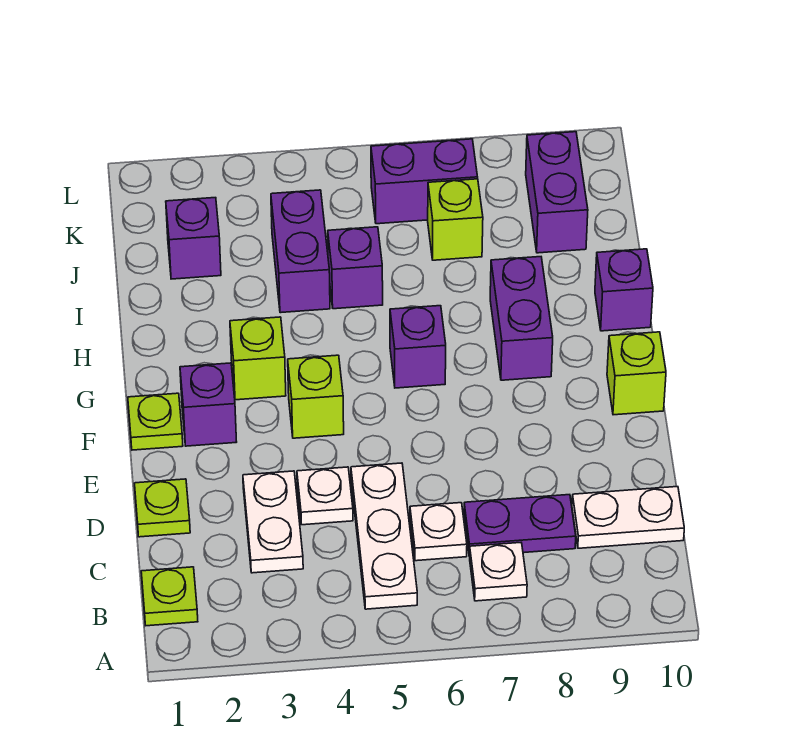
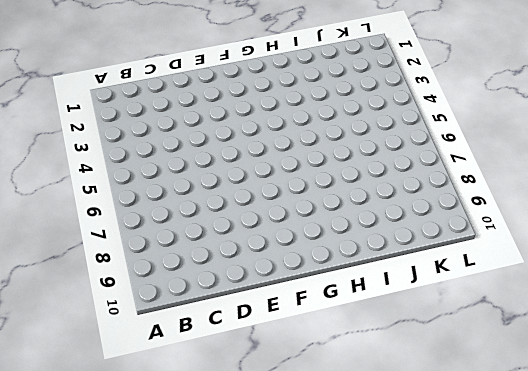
none -> lime plate B1 level 1
none -> white plate B5:D5 level 1
none -> white plate B7 level 1

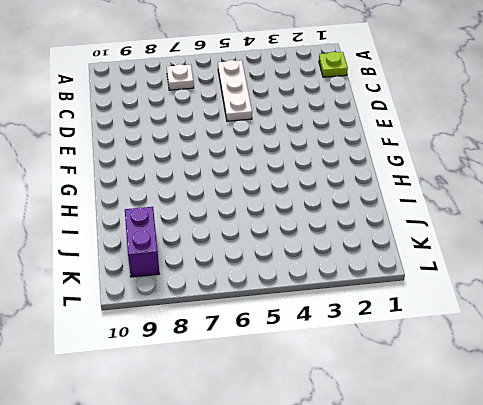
none -> white plate C3:D3 level 1
none -> white plate C6 level 1
none -> purple plate C7:C8 level 1

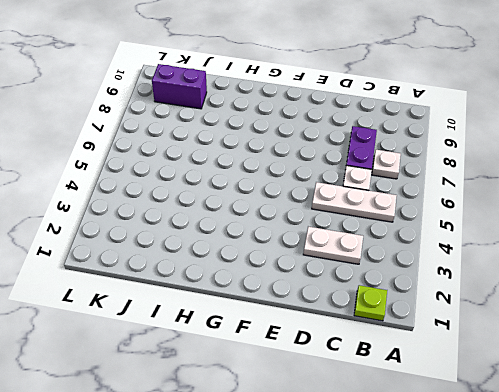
none -> white plate C9:C10 level 1
none -> lime plate D1 level 1
none -> white plate D4 level 1

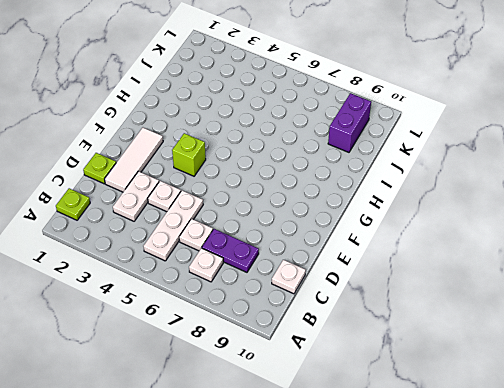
white plate C10 level 1 -> white plate C9:C10 level 1
white tile D2:F2 level 1 -> purple brick F2 level 1
none -> lime plate F1 level 1
none -> lime brick F10 level 1
none -> lime brick G3 level 1

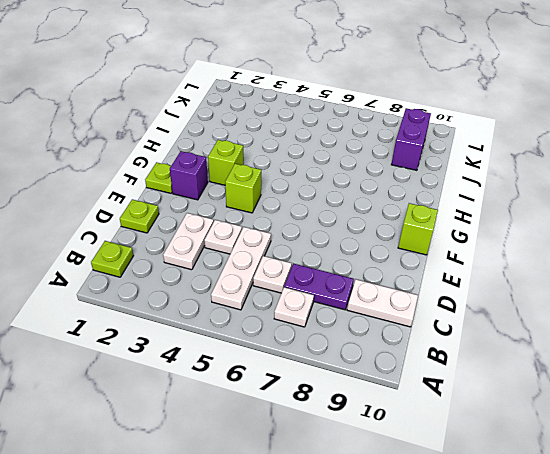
none -> purple brick G6 level 1
none -> purple brick G8:H8 level 1
none -> purple brick H10 level 1

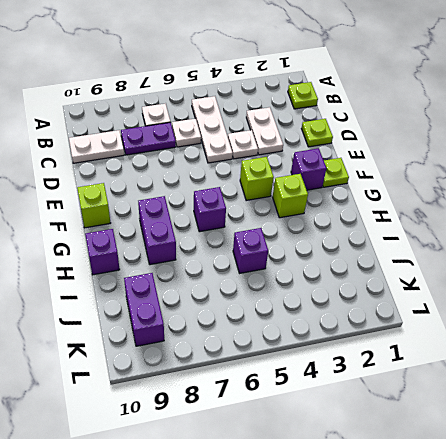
none -> purple brick I4:J4 level 1
none -> purple brick J2 level 1
none -> lime brick J7 level 1

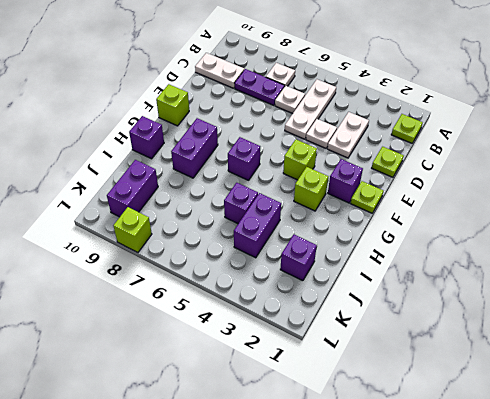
lime brick L8 level 1 -> lime brick J7 level 1
none -> purple brick K6:K7 level 1

